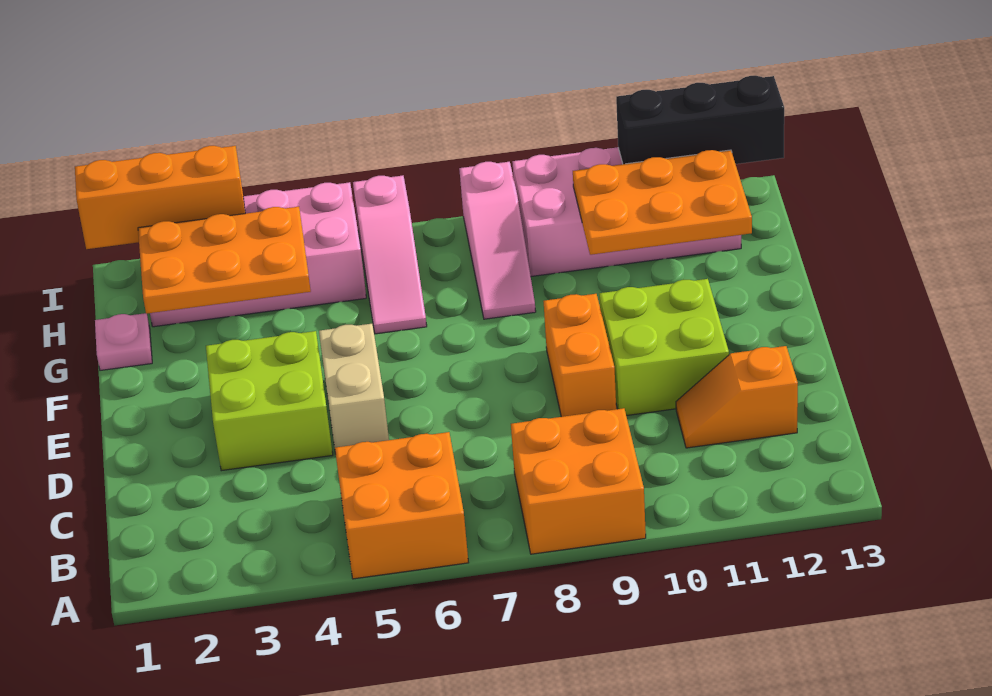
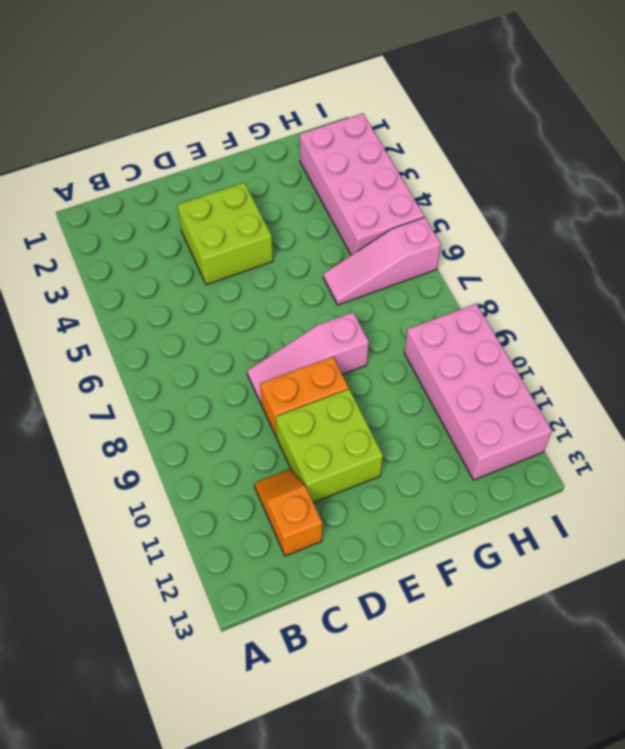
pink slope D8:F8 level 1 top F -> pink slope G8:I8 level 1 top I
none -> orange brick A5:B6 level 1
none -> orange brick A8:B9 level 1
none -> tan brick D5:E5 level 1

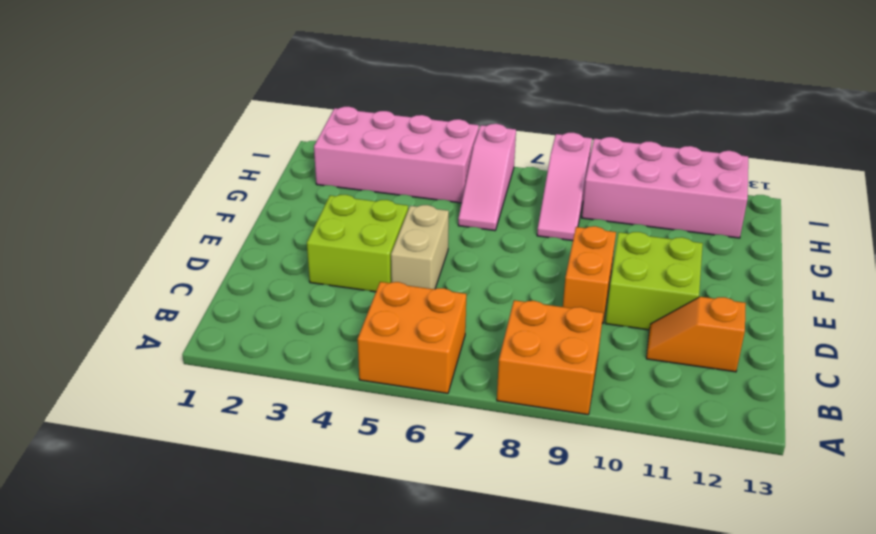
none -> pink plate G1 level 1
none -> orange plate G2:H4 level 2
none -> orange plate G10:H12 level 2

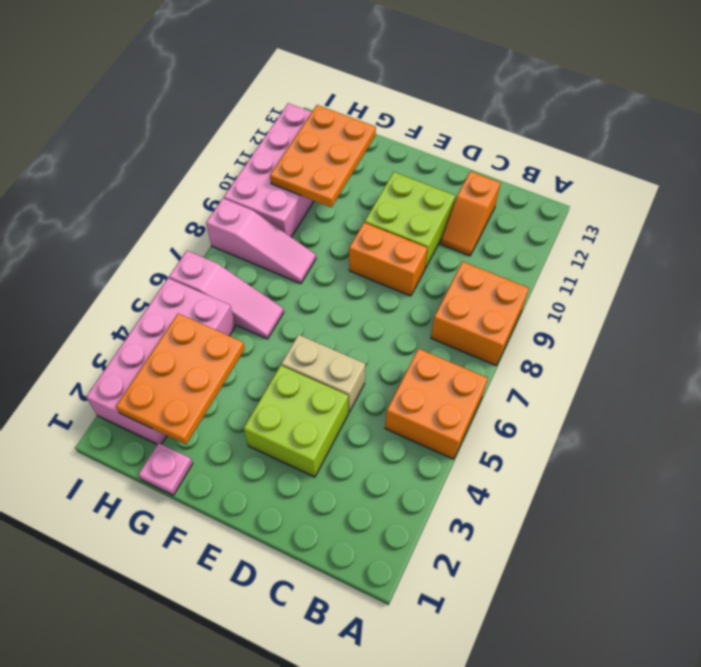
none -> orange brick I1:I3 level 2
none -> black brick I11:I13 level 2

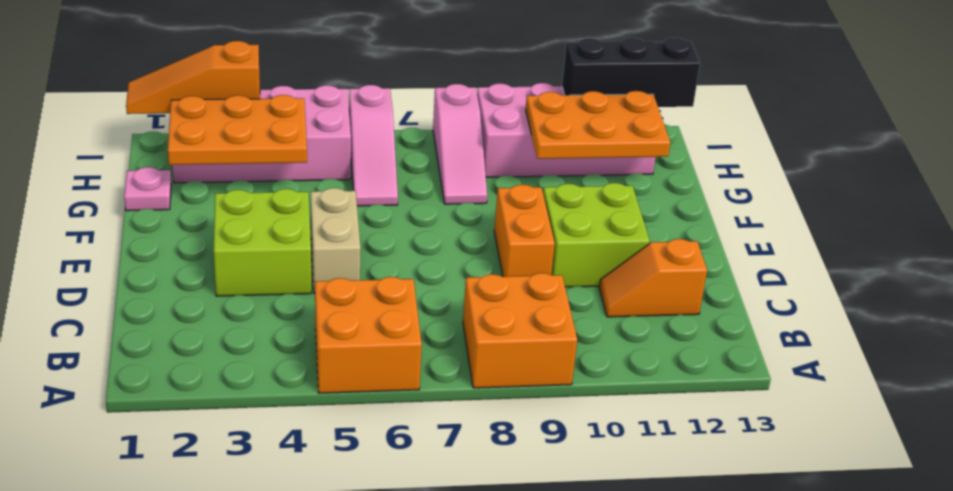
orange slope I1:I3 level 2 top 3 -> orange brick I1:I3 level 2

